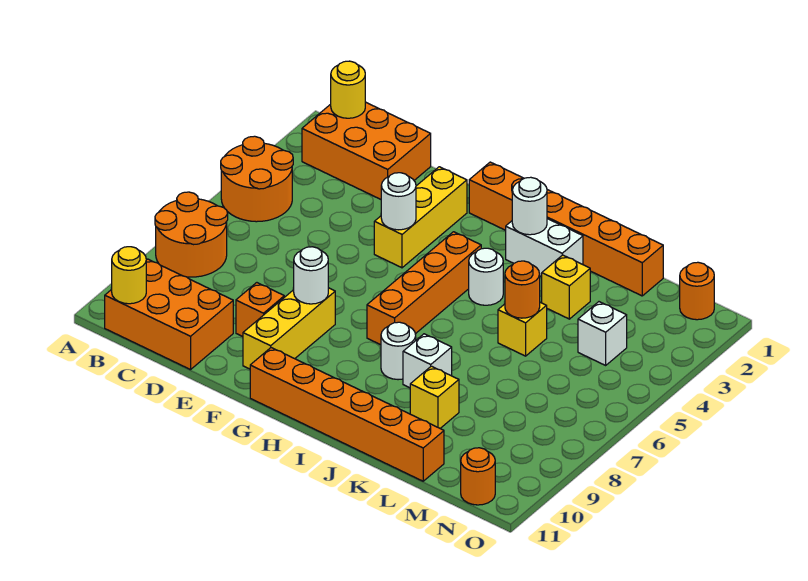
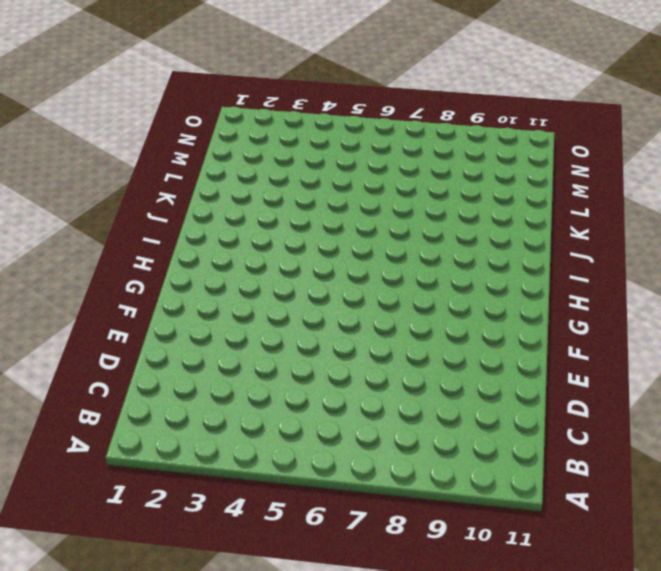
none -> orange round brick A4:B5 level 1
none -> orange round brick A7:B8 level 1
none -> orange brick B1:D2 level 1

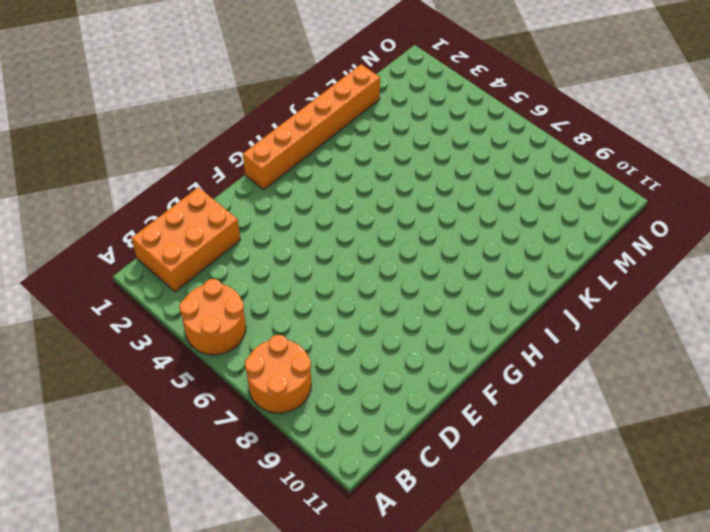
none -> orange brick B10:D11 level 1
none -> orange brick E9 level 1
none -> yellow brick F2:F4 level 1

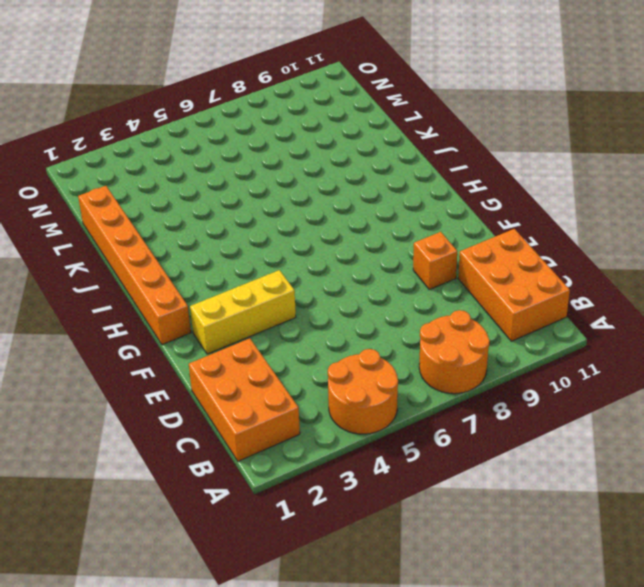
none -> yellow brick F8:F10 level 1
none -> orange brick G11:L11 level 1
none -> orange brick H4:H7 level 1

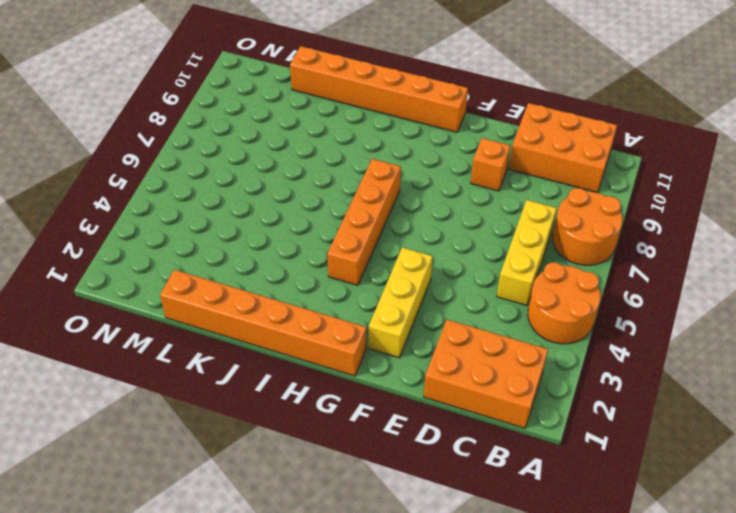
yellow brick C5:C7 level 1 -> yellow brick F8:F10 level 1
none -> white brick I2:J2 level 1
none -> white round brick I4 level 1
none -> white round brick I8 level 1

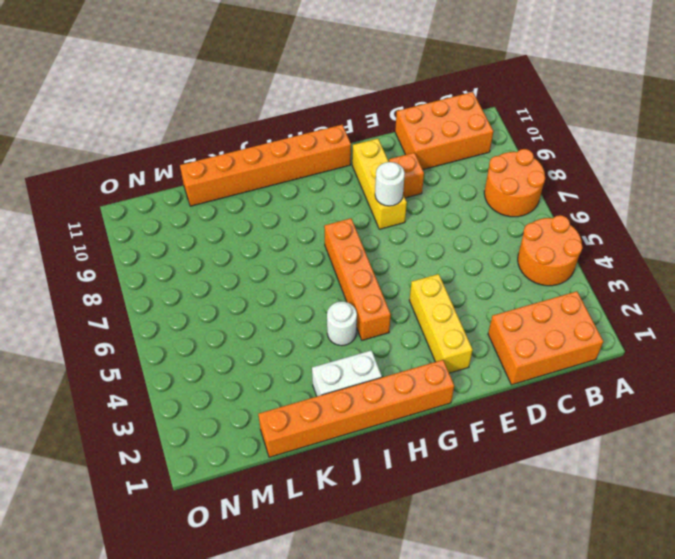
none -> white round brick I8 level 1
none -> white brick J8 level 1
none -> yellow brick K3 level 1

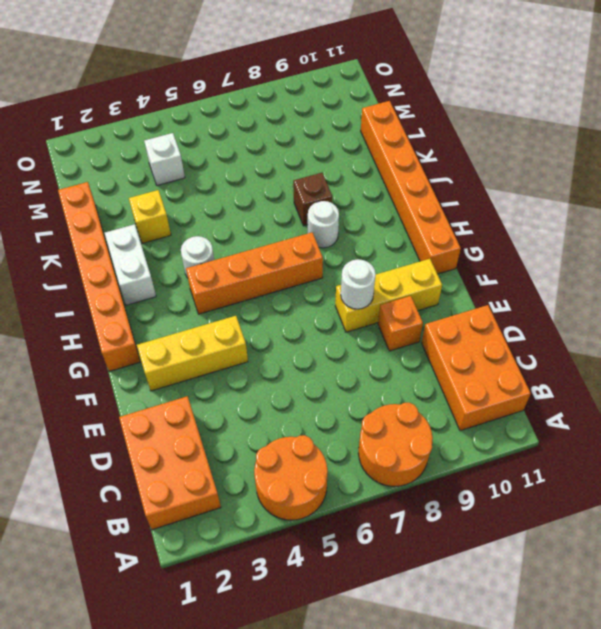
brown brick J8 level 1 -> white brick J8 level 1
none -> yellow brick K5 level 1
none -> yellow brick K9 level 1
none -> orange round brick N1 level 1

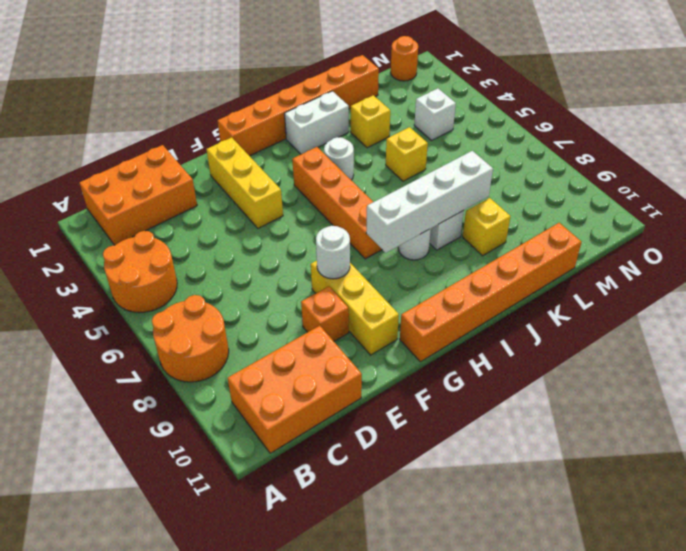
white brick H8:K8 level 2 -> none
none -> orange round brick N11 level 1
none -> yellow round brick B1 level 2
none -> yellow round brick B11 level 2

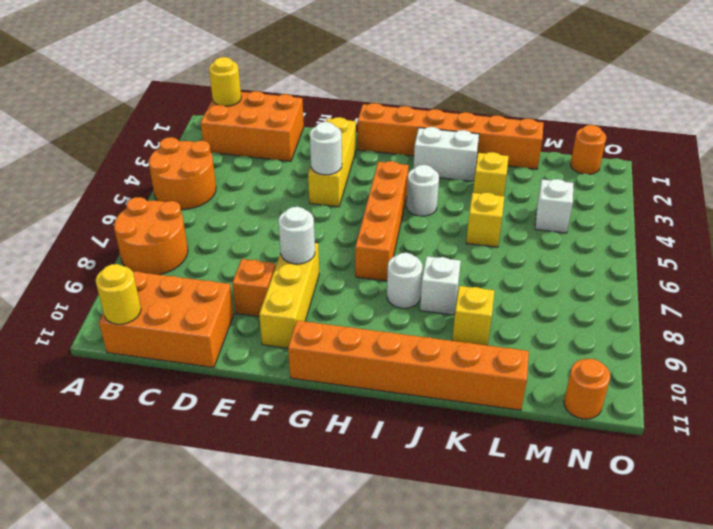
none -> white round brick I2 level 2
none -> orange round brick K5 level 2

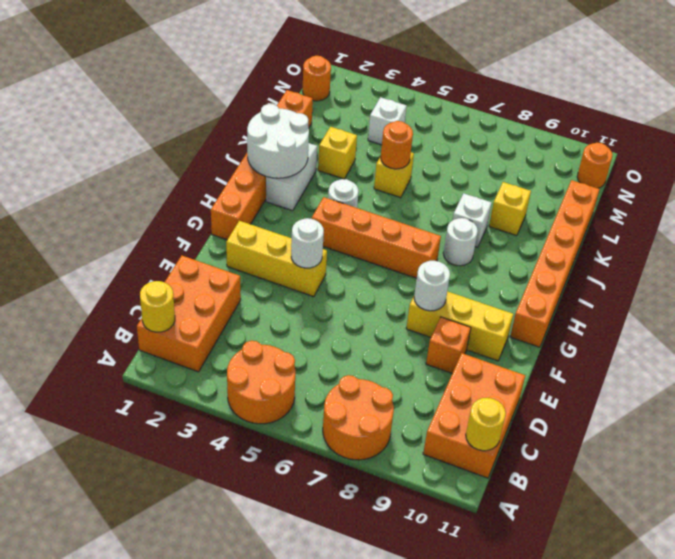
white round brick I1:J2 level 2 -> white round brick I2 level 2

